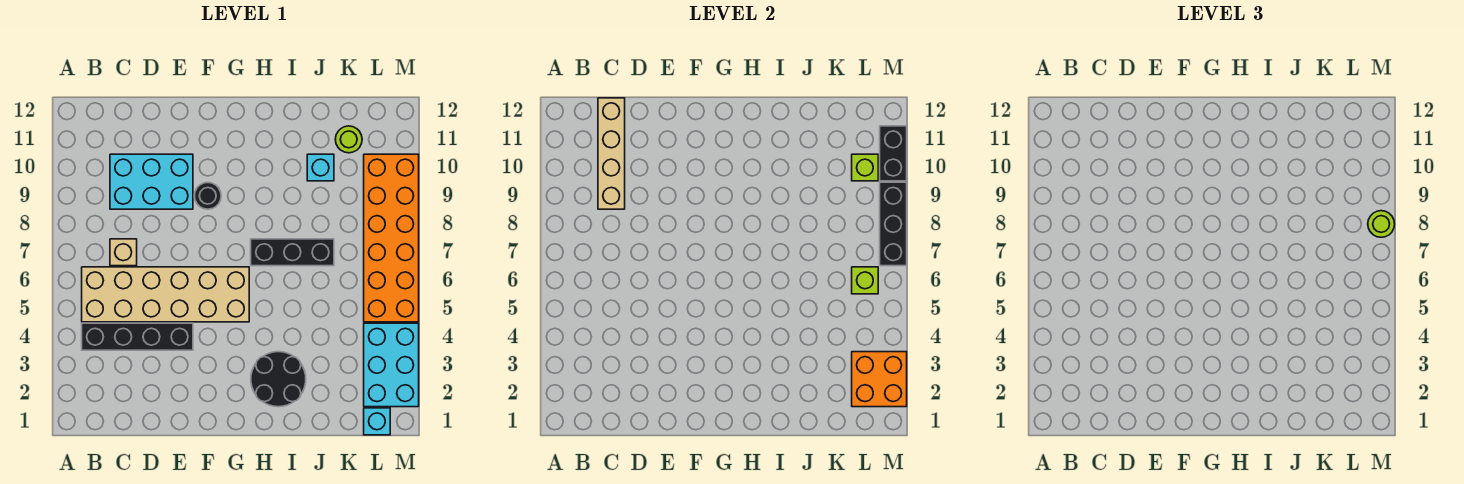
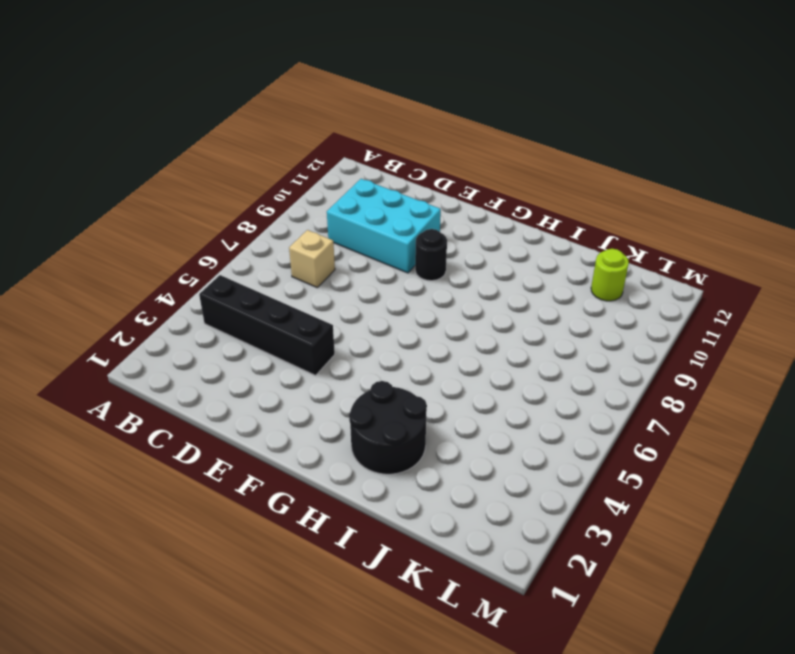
none -> tan brick B5:G6 level 1
none -> black brick H7:J7 level 1
none -> cyan brick J10 level 1

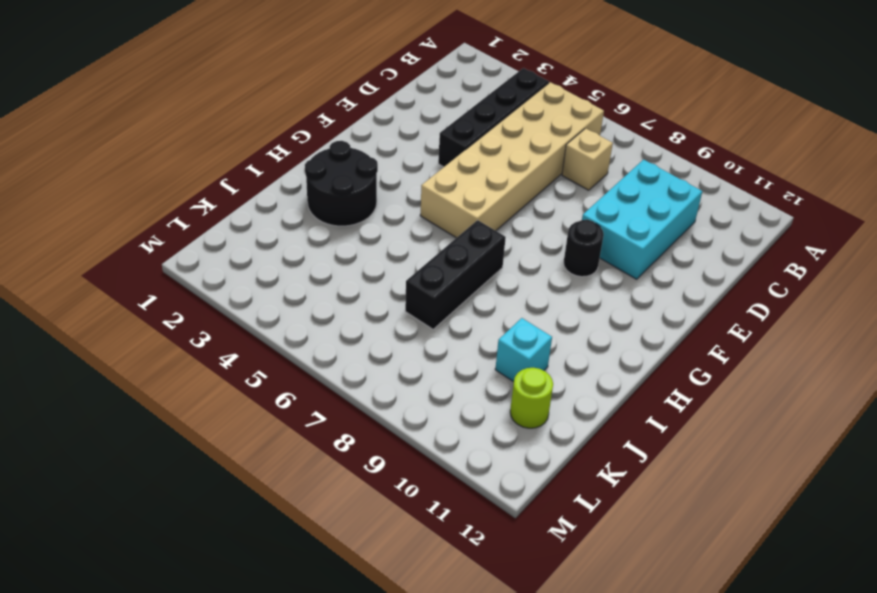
none -> cyan brick L1 level 1
none -> cyan brick L2:M4 level 1
none -> orange brick L5:M10 level 1

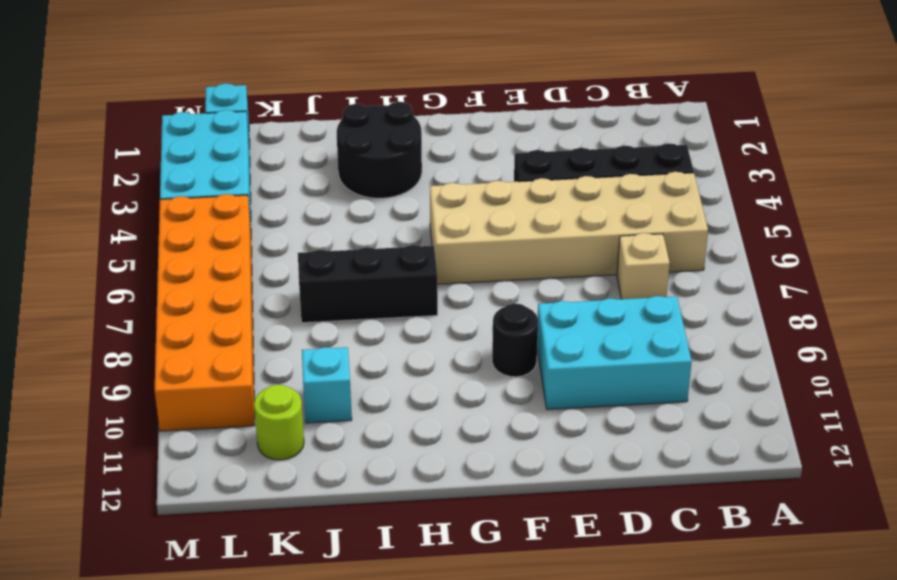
none -> tan brick C9:C12 level 2
none -> orange brick L2:M3 level 2
none -> lime brick L6 level 2

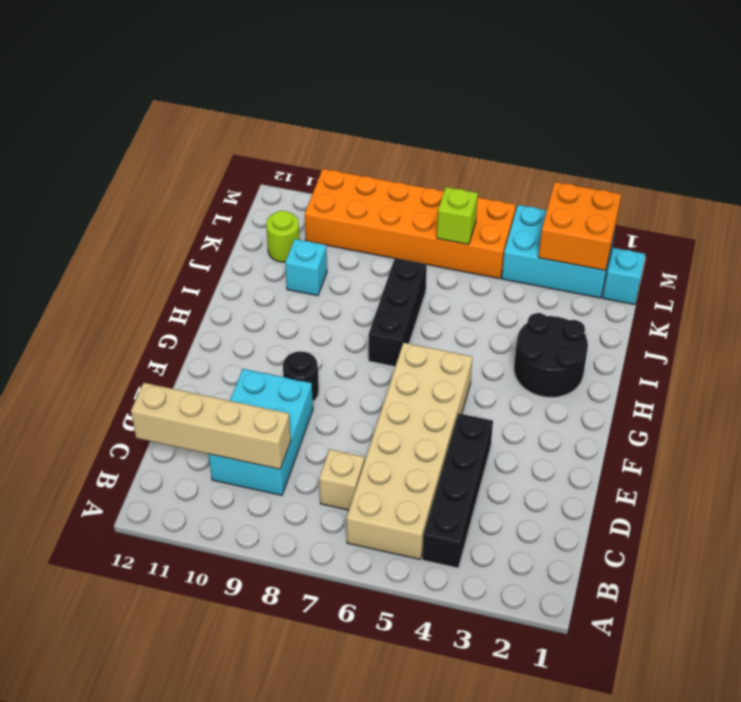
none -> lime brick L10 level 2
none -> black brick M7:M9 level 2
none -> black brick M10:M11 level 2

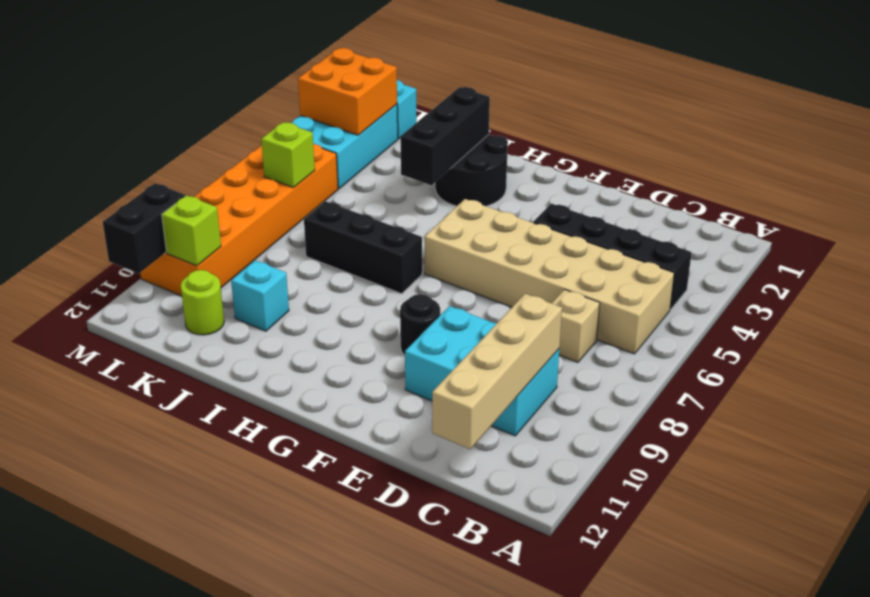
black brick I2:I4 level 2 -> black brick M7:M9 level 2
none -> lime round brick M8 level 3

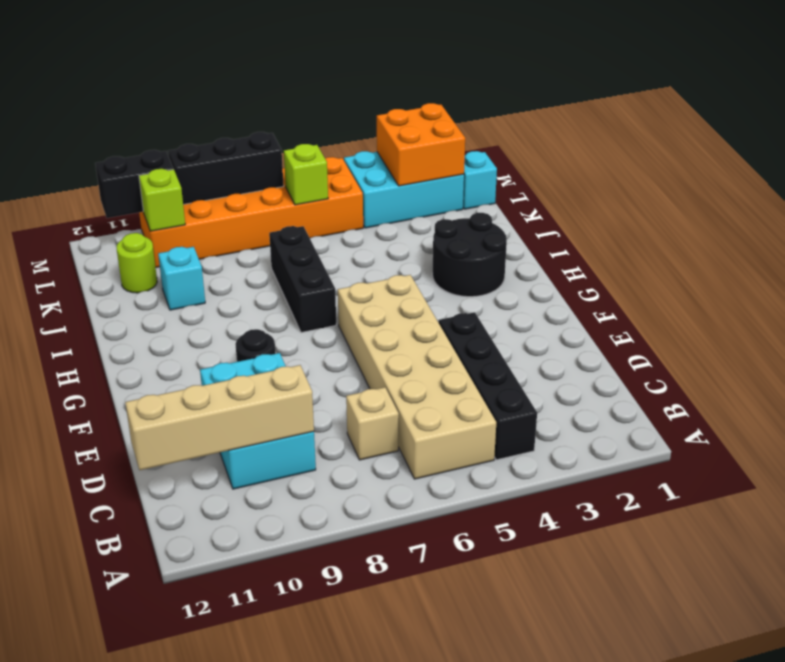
none -> lime round brick M8 level 3

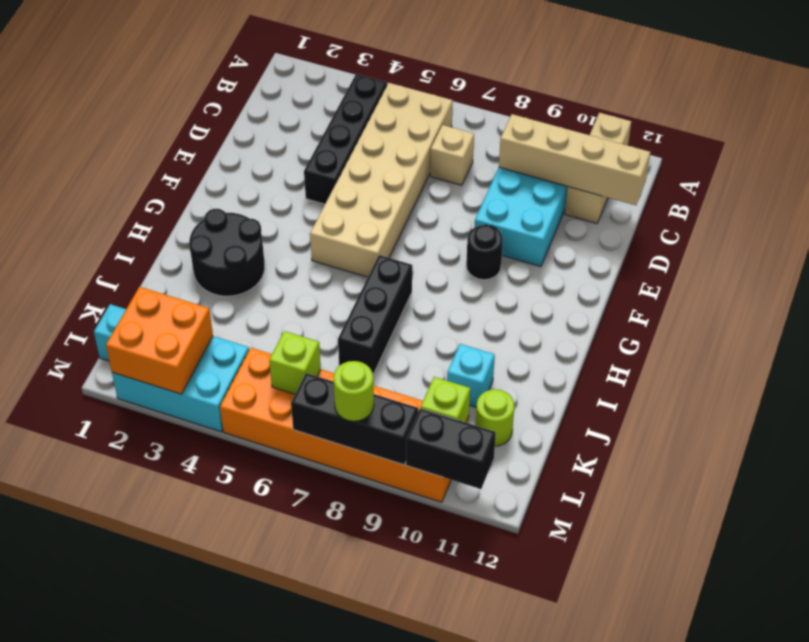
tan brick A11:C11 level 1 -> none

